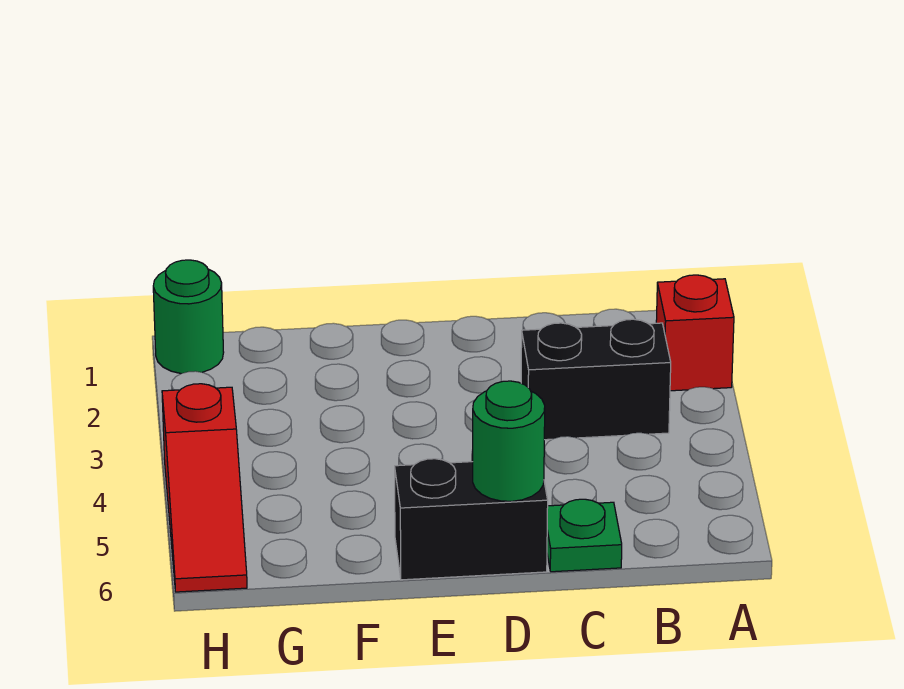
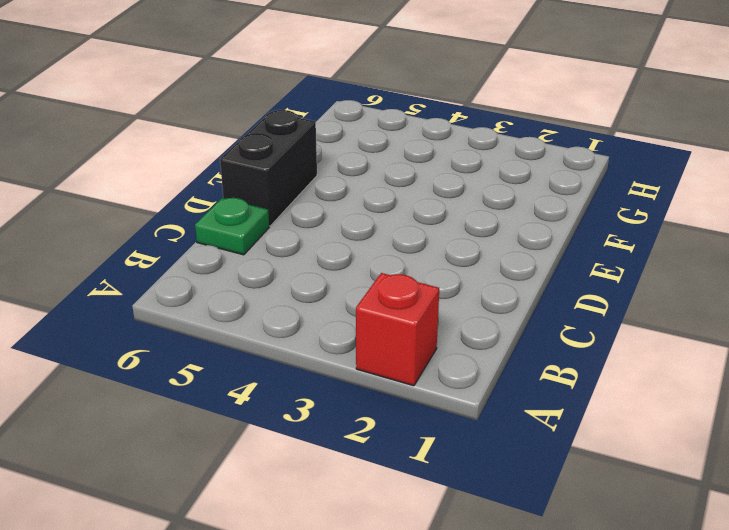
none -> black brick B3:C3 level 1
none -> green round brick H1 level 1

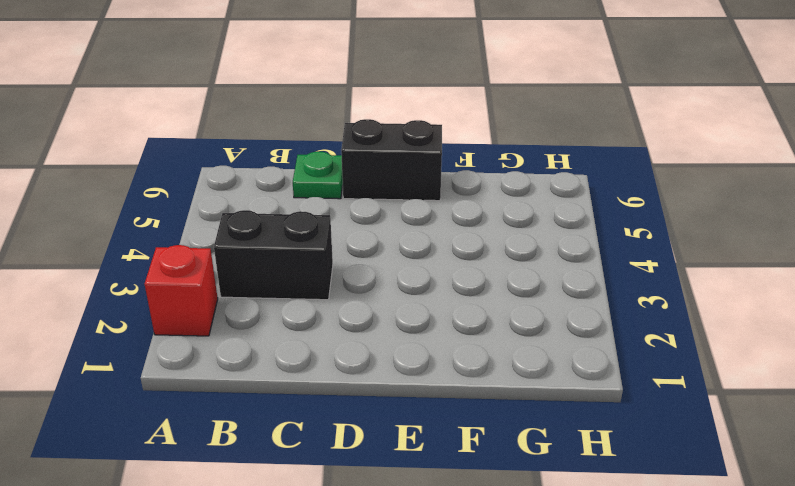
none -> green round brick H1 level 1
none -> red slope H4:H6 level 1 top 4

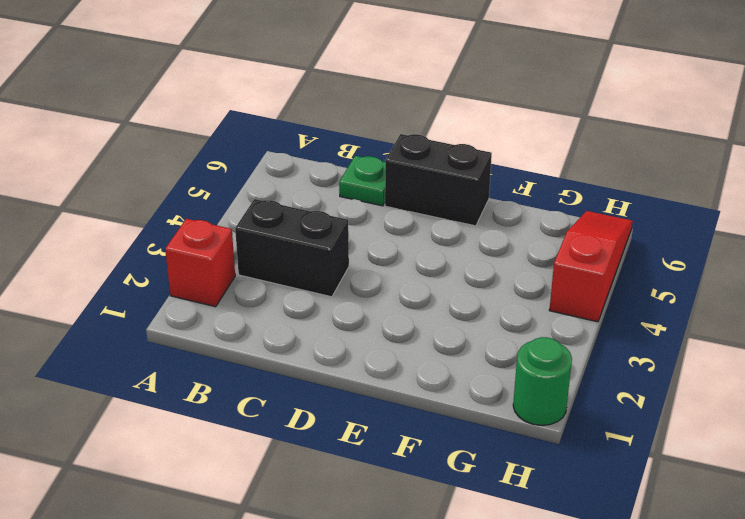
none -> green round brick D6 level 2

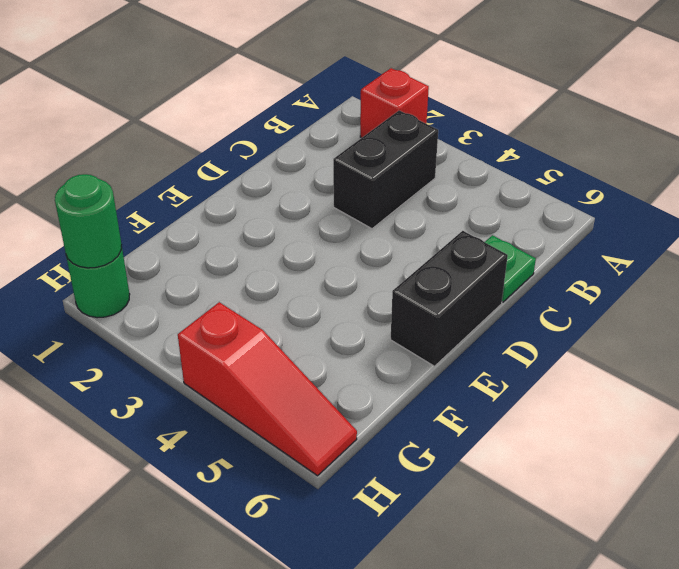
green round brick H1 level 2 -> green round brick D6 level 2

